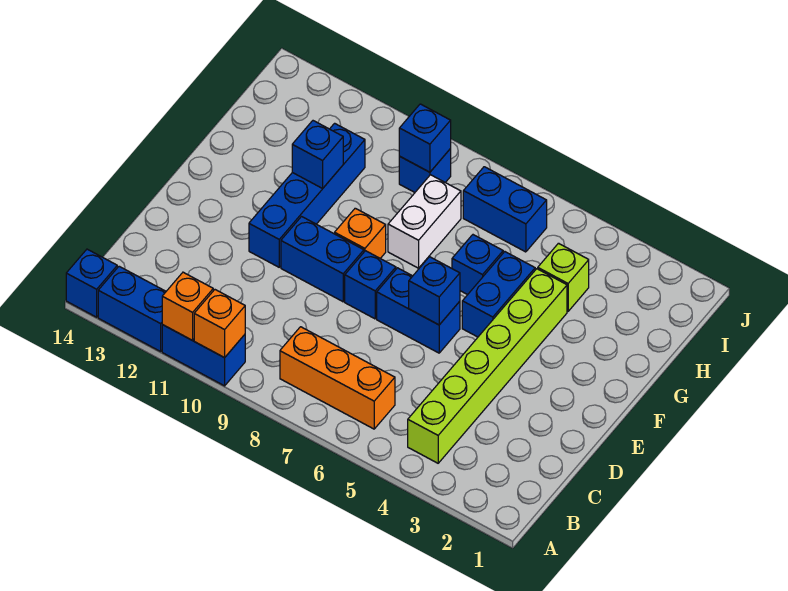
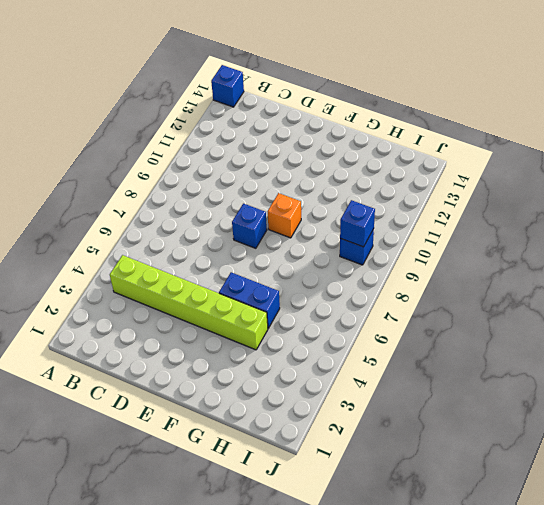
none -> blue brick A10:A11 level 1
none -> blue brick A12:A13 level 1
none -> orange brick B6:B8 level 1

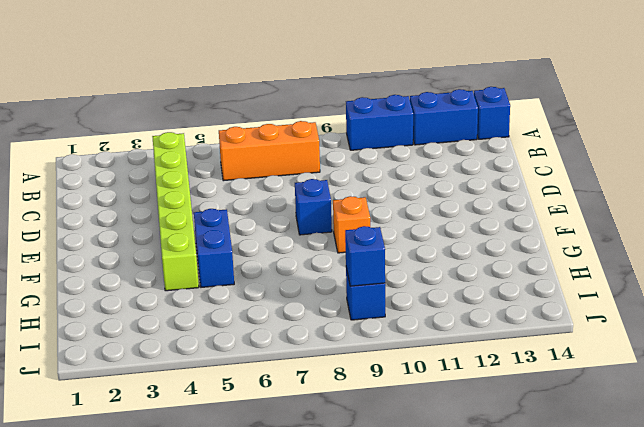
none -> blue brick E6:E7 level 1
none -> blue brick E9:E10 level 1
none -> blue brick E11:H11 level 1

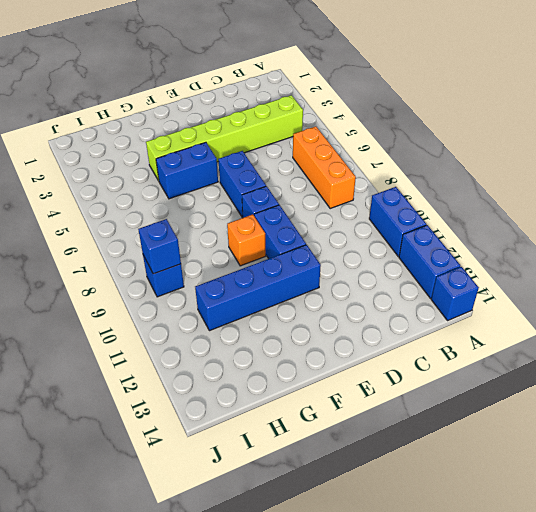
none -> blue brick G6 level 1
none -> white brick G8:H8 level 1
none -> lime brick H4 level 1

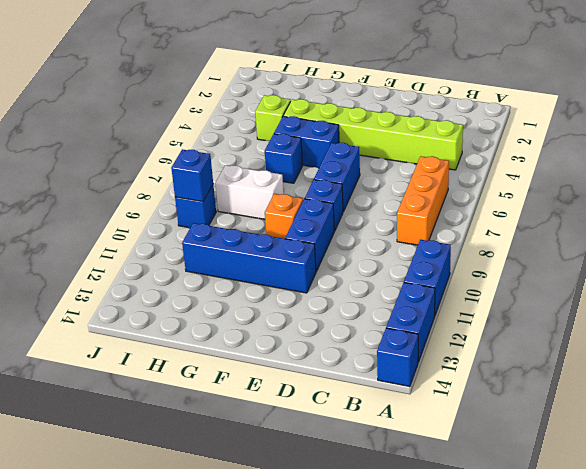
none -> blue brick I6:I7 level 1
none -> orange brick A10 level 2
none -> orange brick A11 level 2

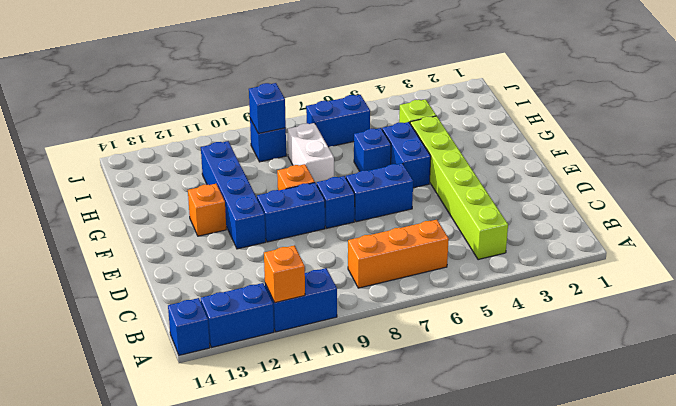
orange brick F12 level 1 -> orange brick A10 level 2
none -> blue brick E6 level 2
none -> blue brick G11 level 2

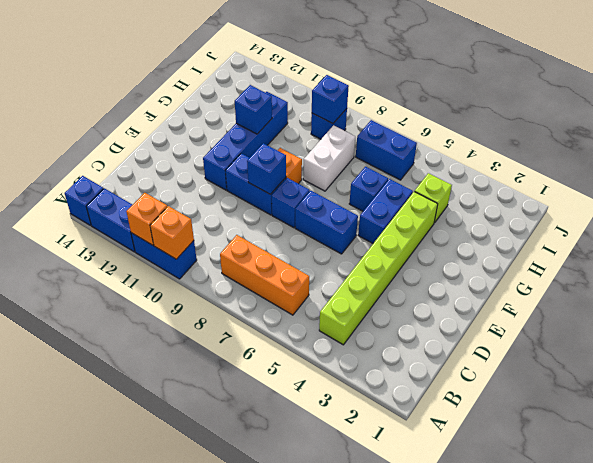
blue brick E9 level 2 -> blue brick E6 level 2

